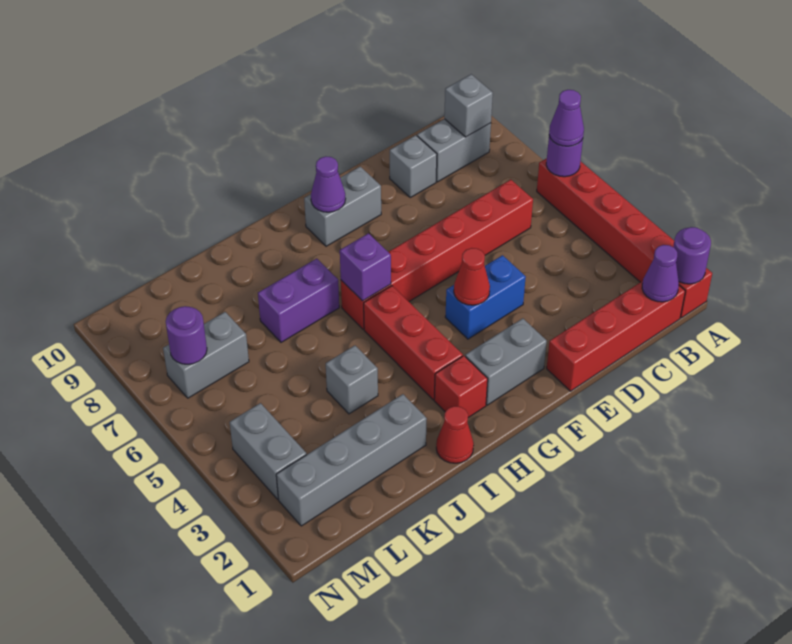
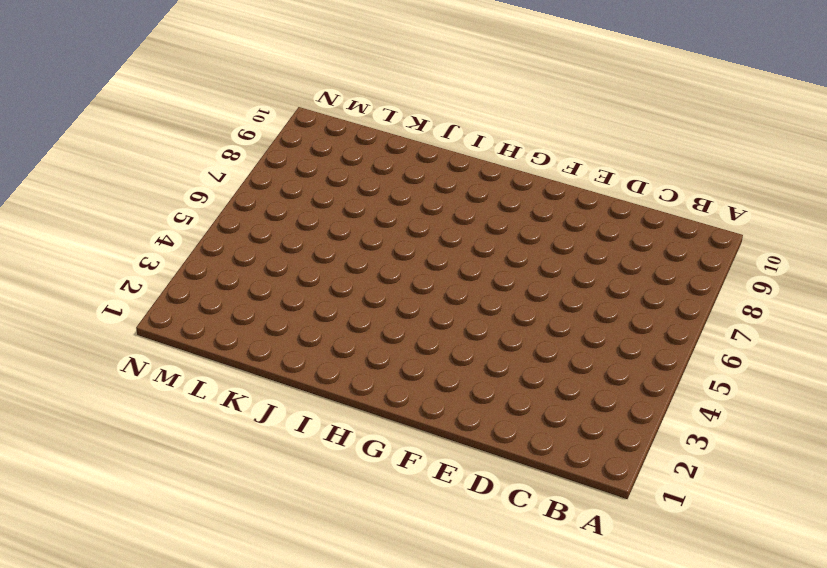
none -> red brick A1:A6 level 1
none -> red brick B1:E1 level 1
none -> grey brick B9:C9 level 1

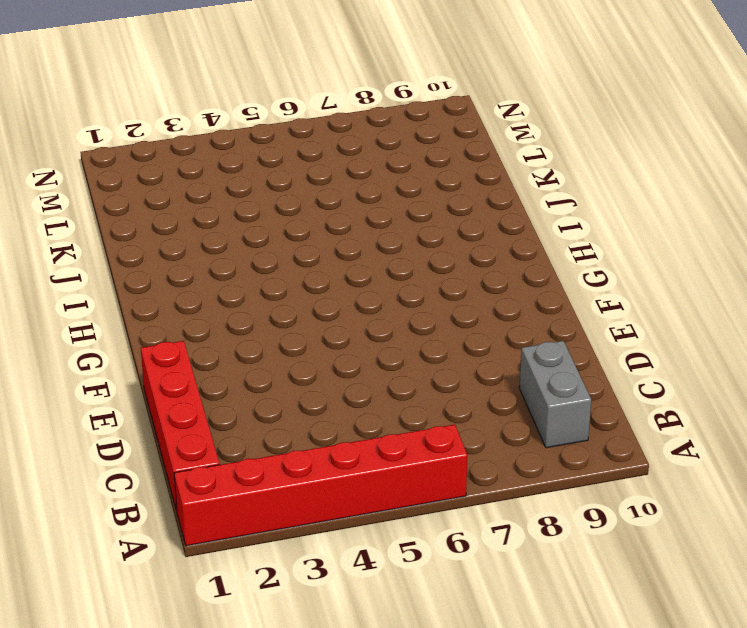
none -> red brick C6:H6 level 1
none -> grey brick D9 level 1
none -> blue brick E4:F4 level 1

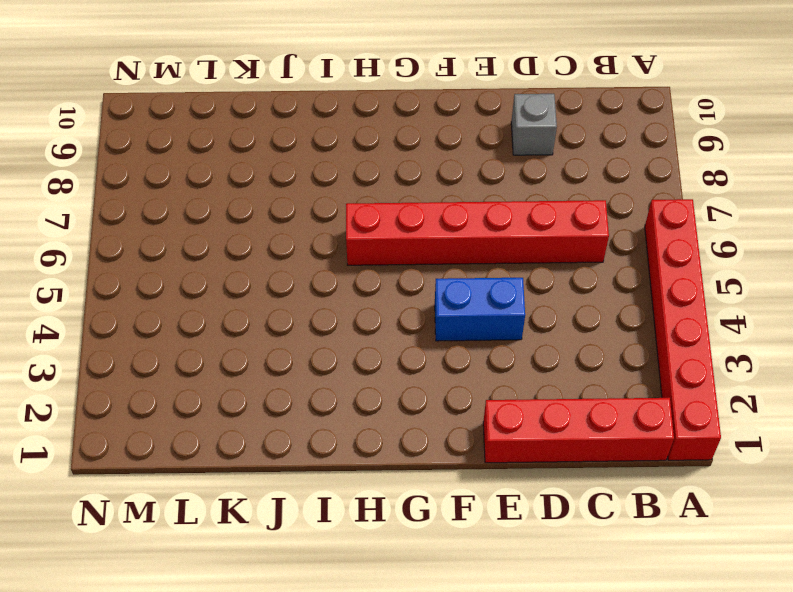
none -> grey brick B9:C9 level 1
none -> grey brick F2:G2 level 1
none -> grey brick F9:G9 level 1

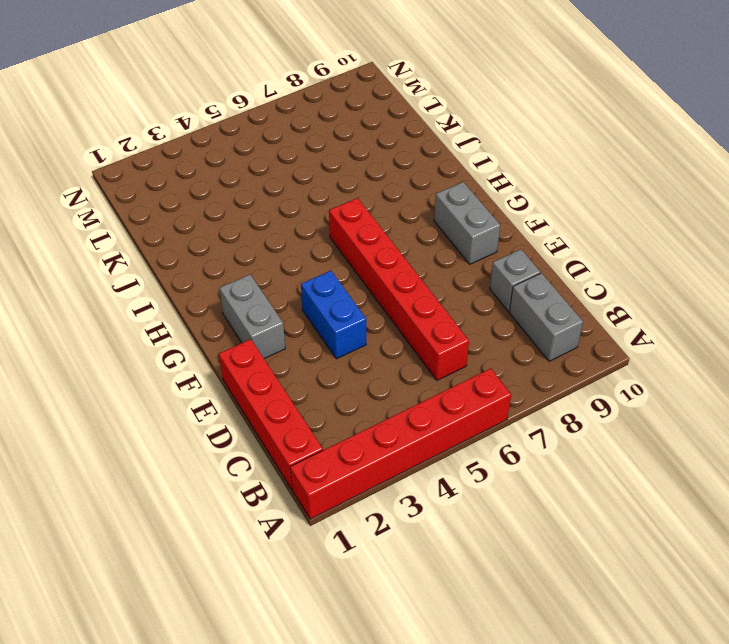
none -> red brick H2 level 1
none -> red brick H3:H5 level 1
none -> red cone I1 level 1

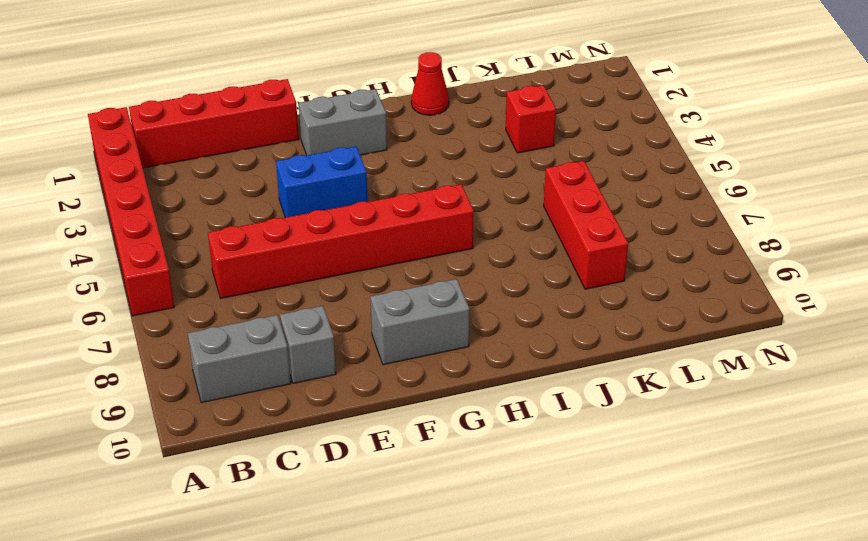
red brick K3 level 1 -> red brick H2 level 1
red brick K6:K8 level 1 -> red brick H3:H5 level 1
none -> purple brick I7:J7 level 1
none -> grey brick J2:M2 level 1
none -> grey brick J4 level 1

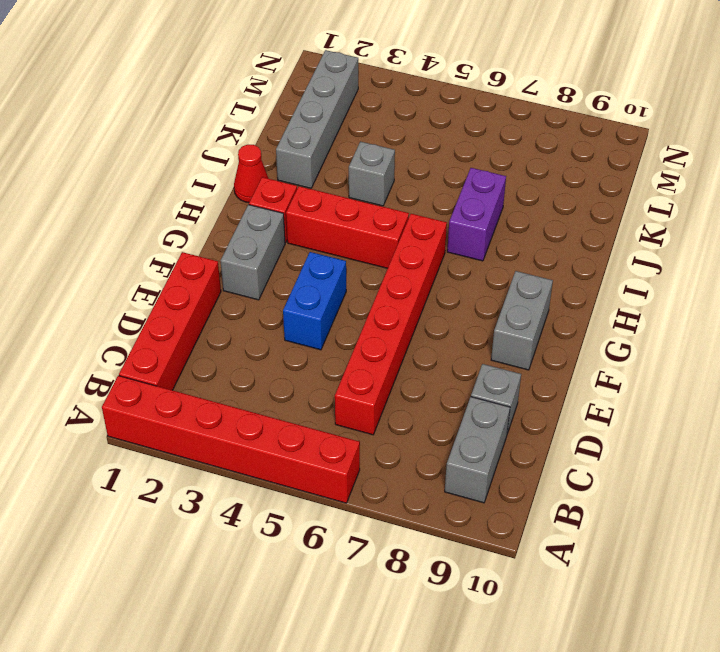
none -> grey brick L7:M7 level 1
none -> grey brick M3:M4 level 1
none -> purple round brick A1 level 2

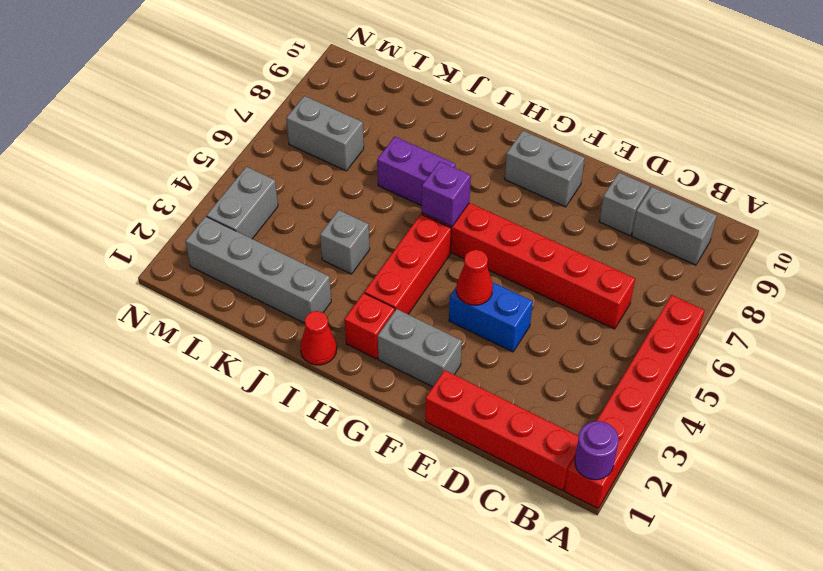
none -> purple round brick A6 level 2
none -> purple cone B1 level 2
none -> grey brick B9 level 2

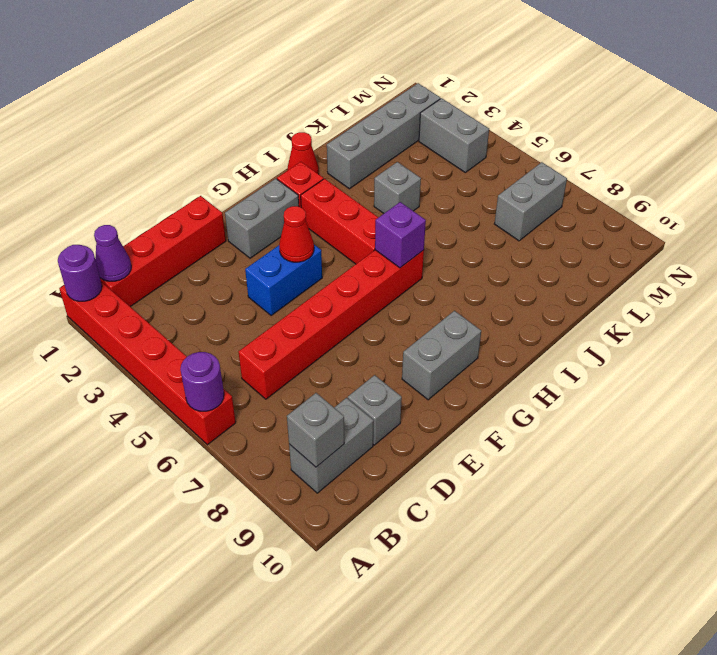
none -> purple brick I7:J7 level 1
none -> purple cone G9 level 2
none -> purple round brick M7 level 2

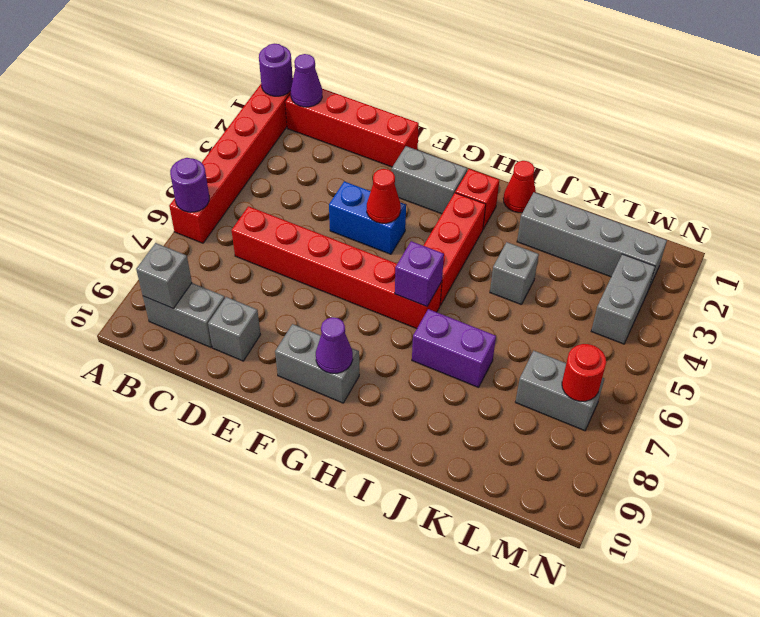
red round brick M7 level 2 -> purple round brick M7 level 2
none -> purple cone A6 level 3

